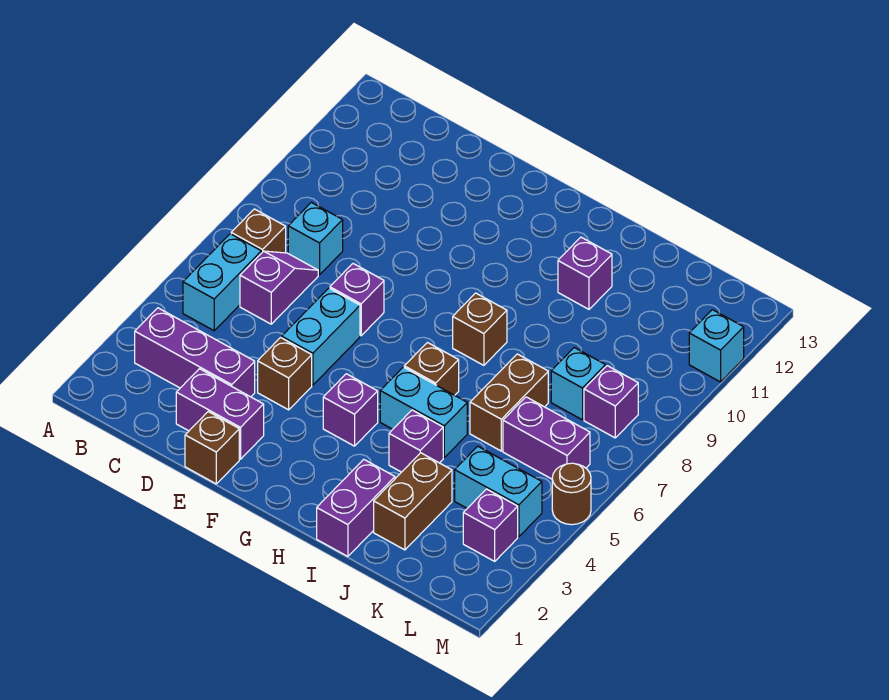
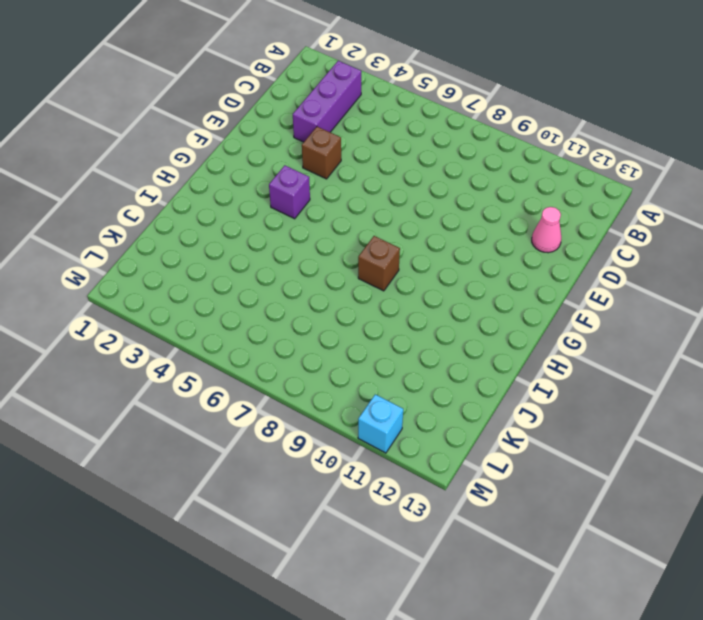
pink cone D12 level 1 -> none
none -> cyan brick B5:B6 level 1
none -> brown brick B7 level 1
none -> purple slope C6:C7 level 1 top 6

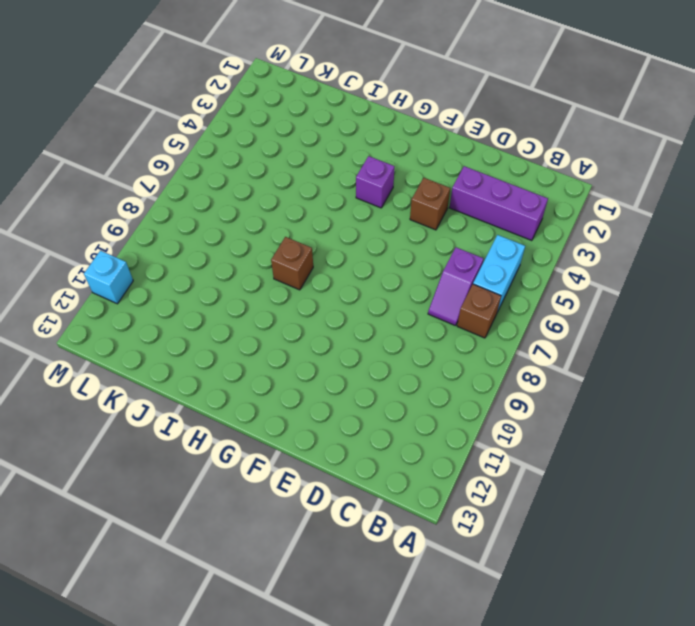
none -> cyan brick C8 level 1
none -> purple brick D2:E2 level 1
none -> brown brick E1 level 1

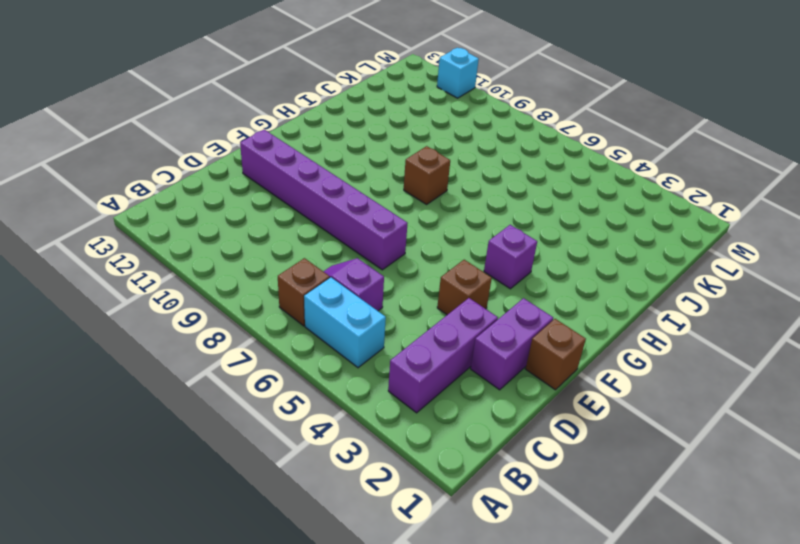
purple brick E7:E12 level 1 -> purple brick E7 level 1
none -> cyan brick C8 level 1
none -> cyan brick E5:E6 level 1
none -> cyan brick H5:I5 level 1

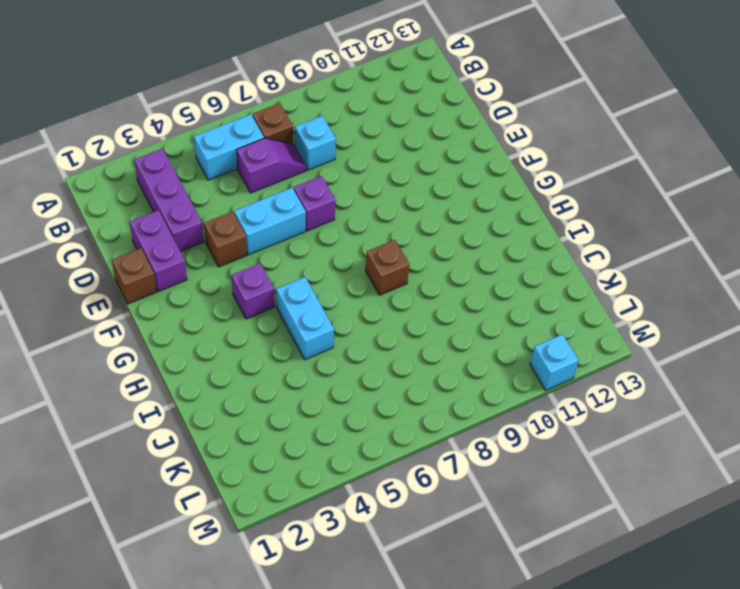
none -> brown brick H6 level 1
none -> purple brick I1:I2 level 1
none -> purple brick I4 level 1

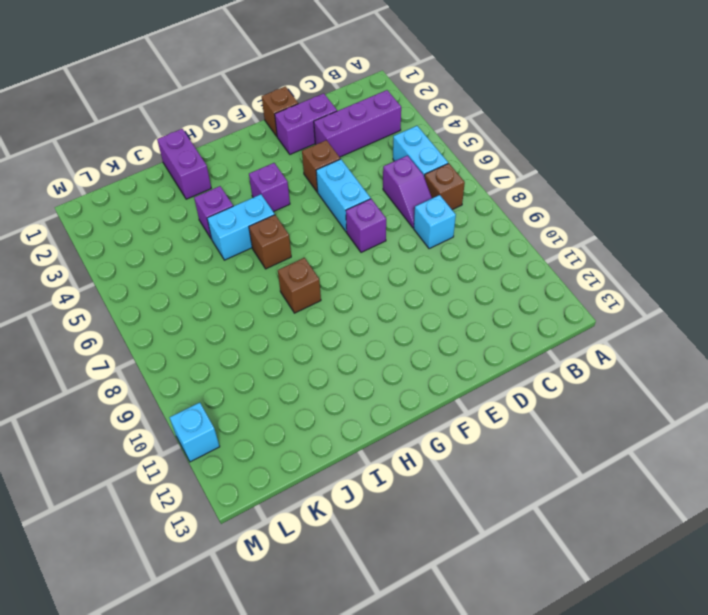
none -> purple brick I11 level 1
none -> brown brick J2:J3 level 1
none -> brown brick J6:J7 level 1

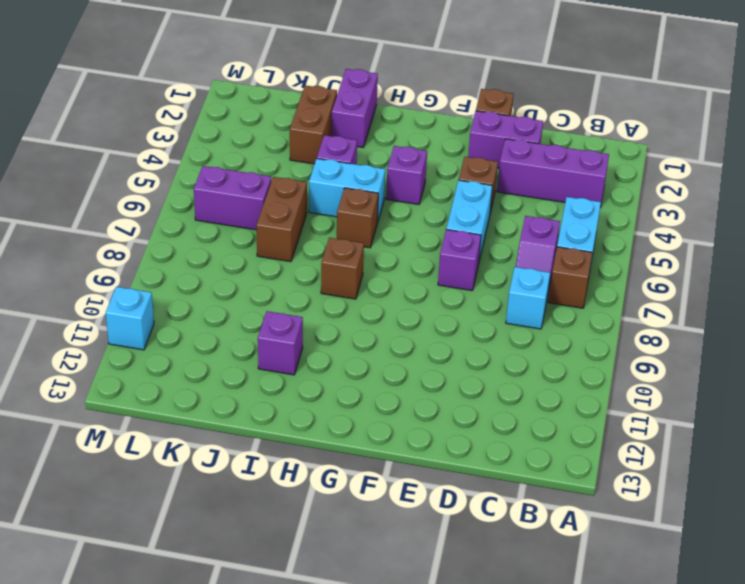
none -> cyan brick K4:L4 level 1
none -> cyan brick K8 level 1
none -> purple brick L3 level 1

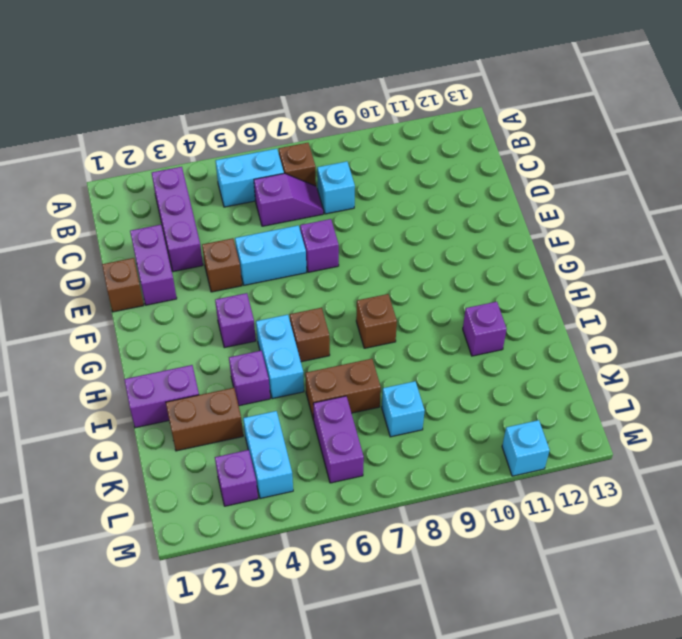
none -> purple brick L8 level 1
none -> brown round brick M5 level 1

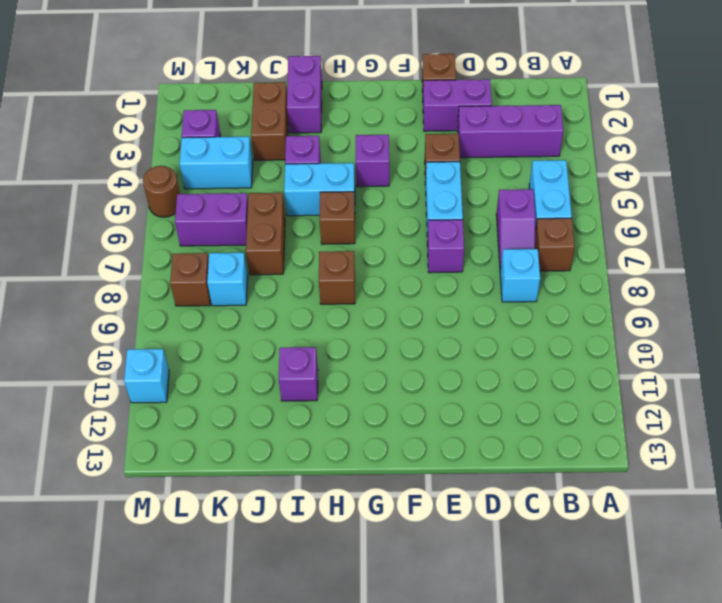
brown brick L8 level 1 -> purple brick L8 level 1

